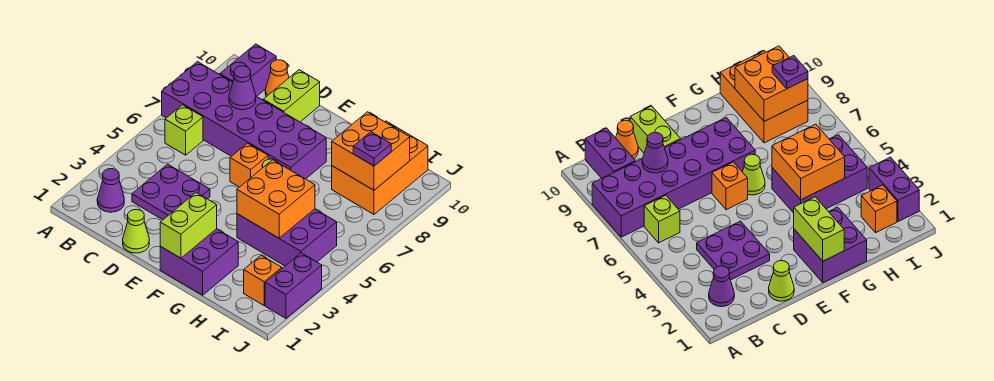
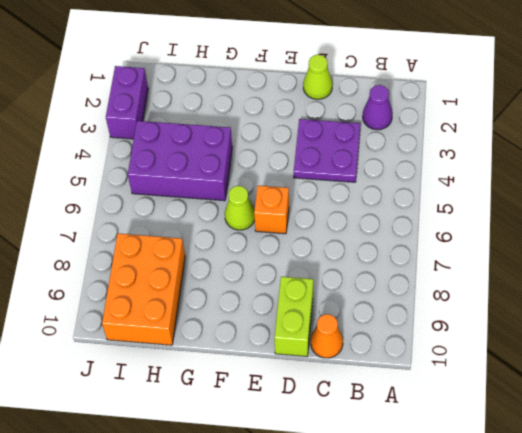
none -> purple brick A7:F8 level 1
none -> lime brick B6 level 1
none -> purple brick B9:B10 level 1

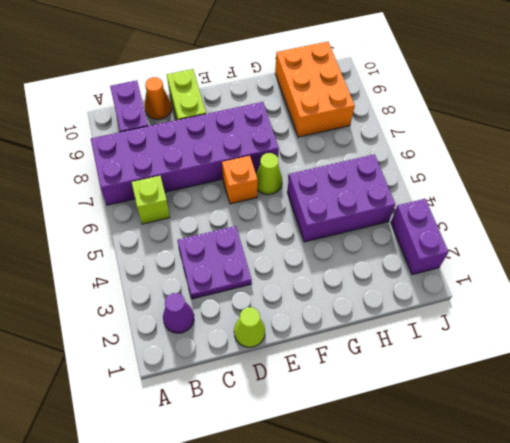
none -> purple brick F1:G2 level 1
none -> orange brick I2 level 1
none -> purple cone C8 level 2

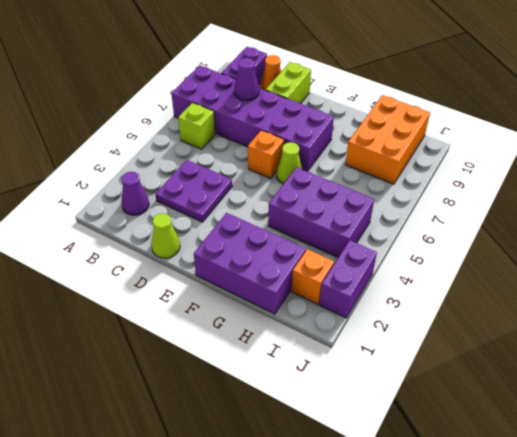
purple brick F1:H2 level 1 -> purple brick F1:G2 level 1
none -> lime brick F1:F2 level 2
none -> orange brick G4:H5 level 2
none -> orange brick H8:I9 level 2

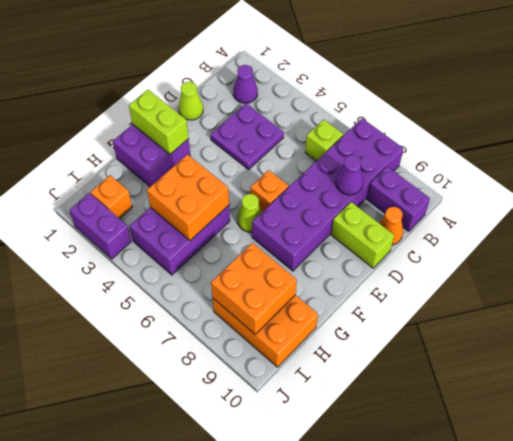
none -> purple plate I8 level 3

